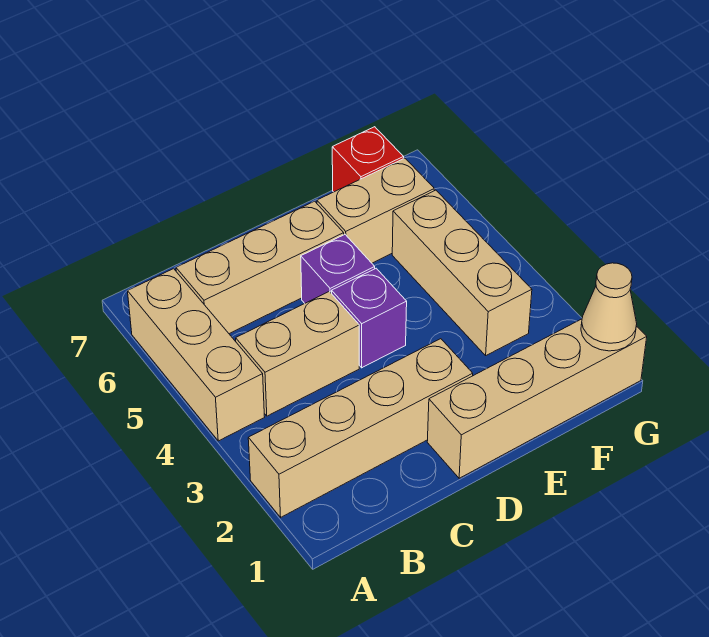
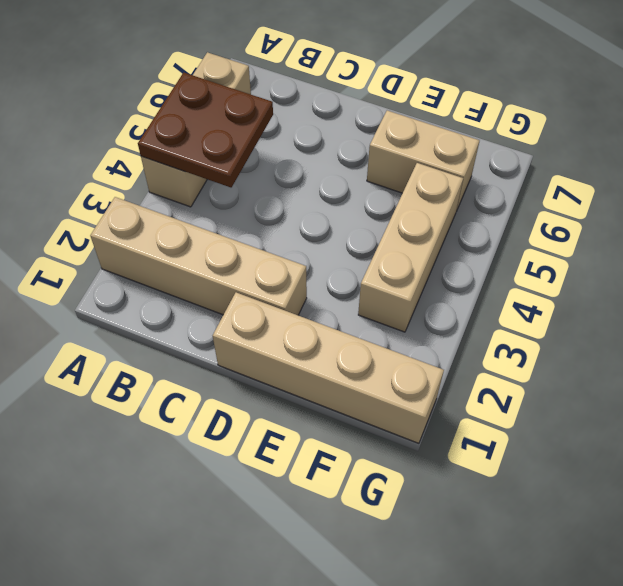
brown plate A4:B5 level 2 -> none
none -> tan brick B4:C4 level 1
none -> tan brick B6:D6 level 1

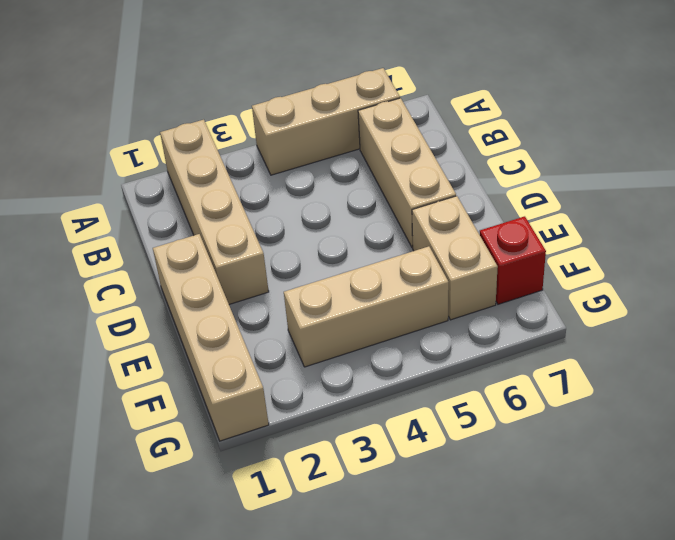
none -> tan brick B4:C4 level 1
none -> purple brick D4 level 1

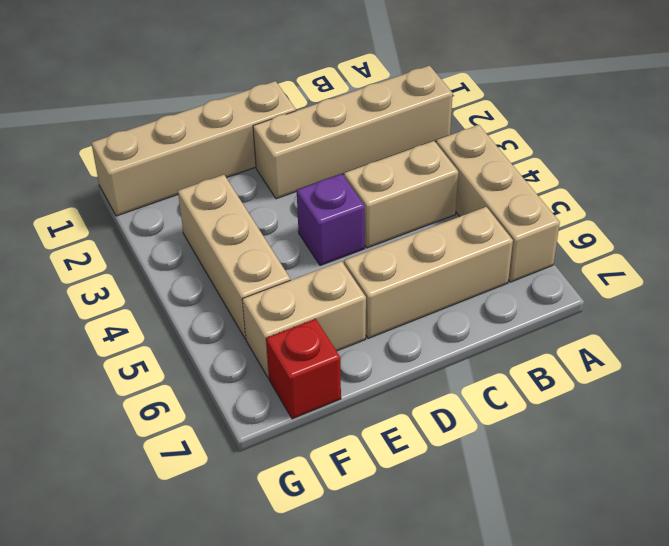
none -> purple brick D5 level 1
none -> tan cone G1 level 2

